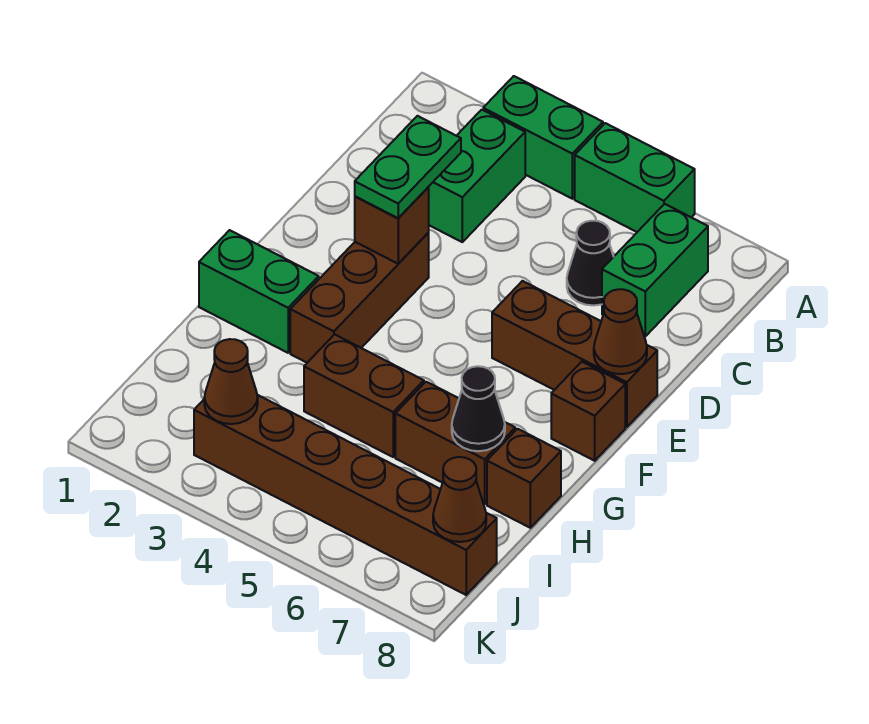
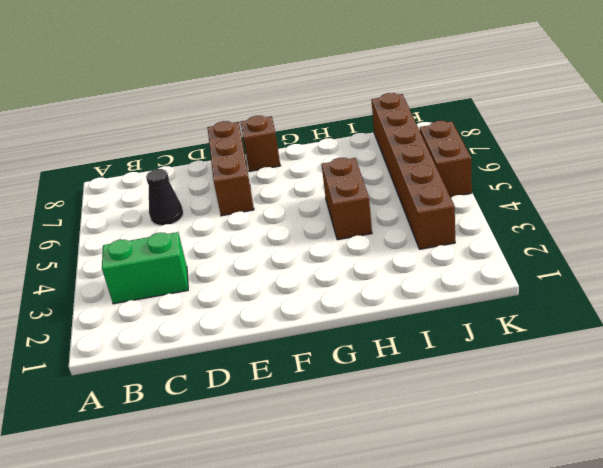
brown brick K5:K6 level 1 -> brown brick H6:H7 level 1
none -> green brick A3:A4 level 1
none -> green brick A5:A6 level 1
none -> green brick B7:C7 level 1

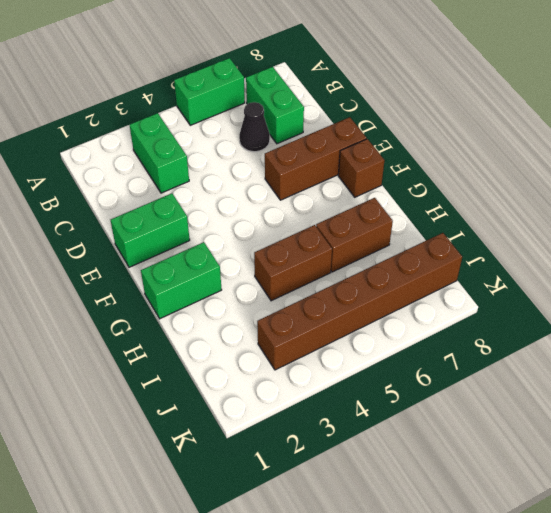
green brick E1:E2 level 1 -> green brick A3:A4 level 1
none -> brown brick E3:G3 level 1
none -> brown brick H8 level 1
none -> brown brick E3 level 2

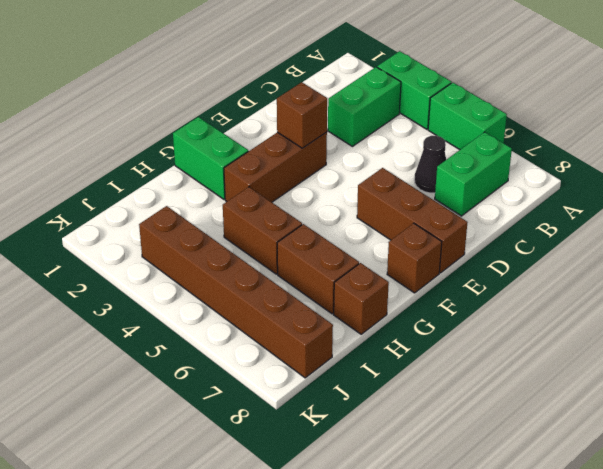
none -> brown cone E8 level 2
none -> black cone H7 level 2
none -> brown cone J3 level 2

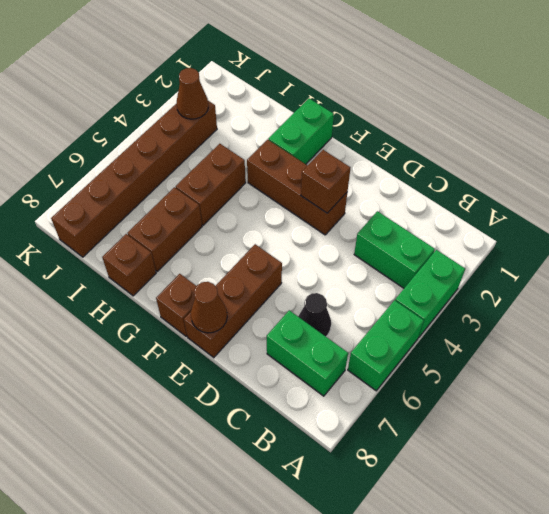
none -> black cone H7 level 2
none -> brown cone J8 level 2
none -> green plate D3:E3 level 3

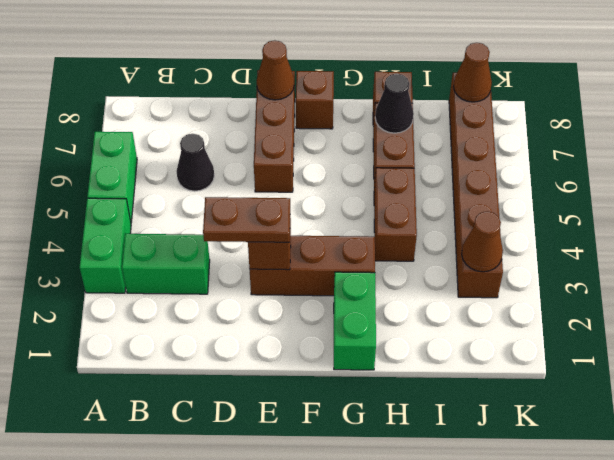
brown plate D3:E3 level 3 -> green plate D3:E3 level 3
none -> green brick B7:C7 level 1

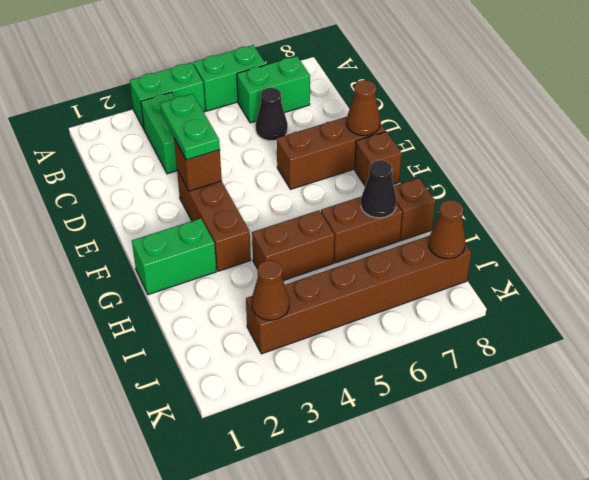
green brick B6:B7 level 1 -> green brick B7:C7 level 1

